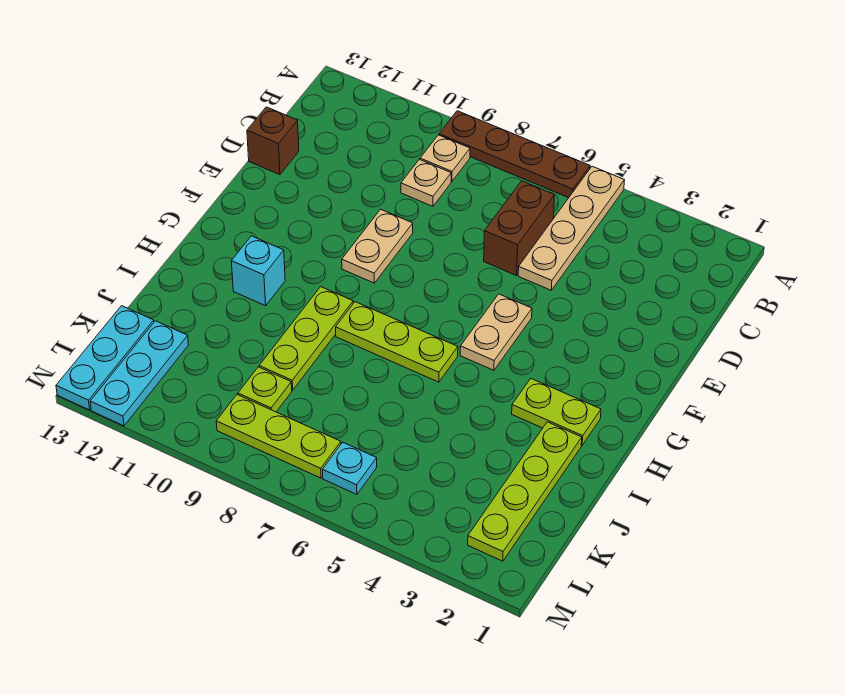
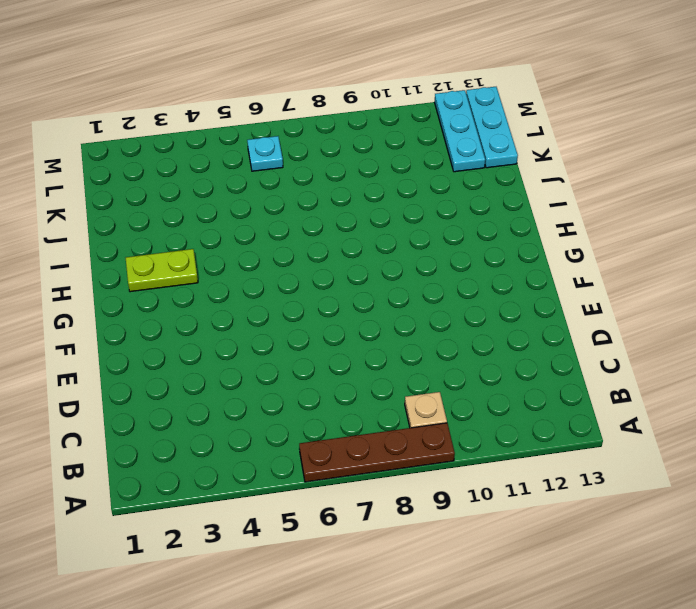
none -> tan plate A5:D5 level 1
none -> brown brick C6:D6 level 1
none -> tan plate C9 level 1

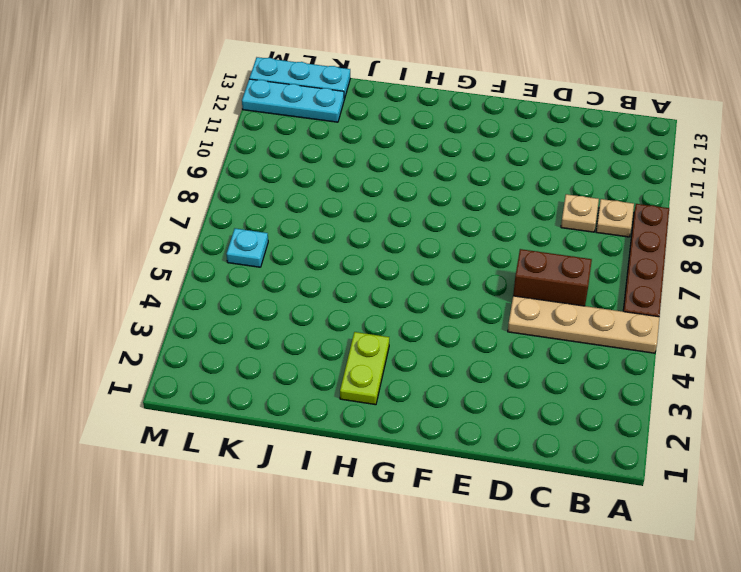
none -> brown brick D13 level 1
none -> tan plate E9:F9 level 1
none -> tan plate F5:G5 level 1

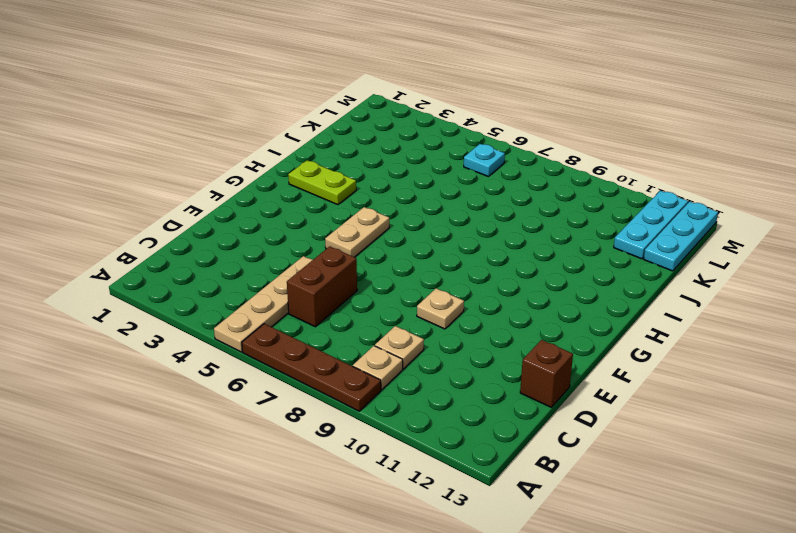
tan plate E9 level 1 -> tan plate E9:F9 level 1
none -> lime plate H6:H8 level 1
none -> lime plate H9:J9 level 1
none -> cyan brick H11 level 1

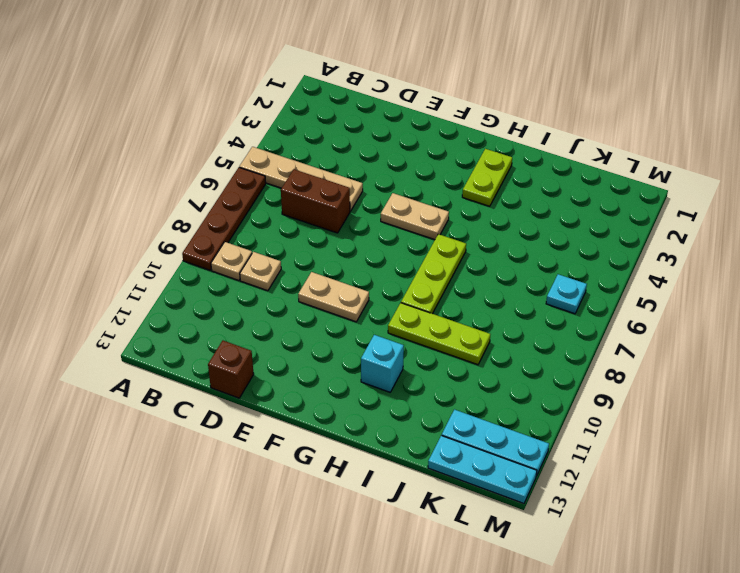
none -> lime plate I2:L2 level 1
none -> lime plate K9 level 1
none -> lime plate L7:L9 level 1

